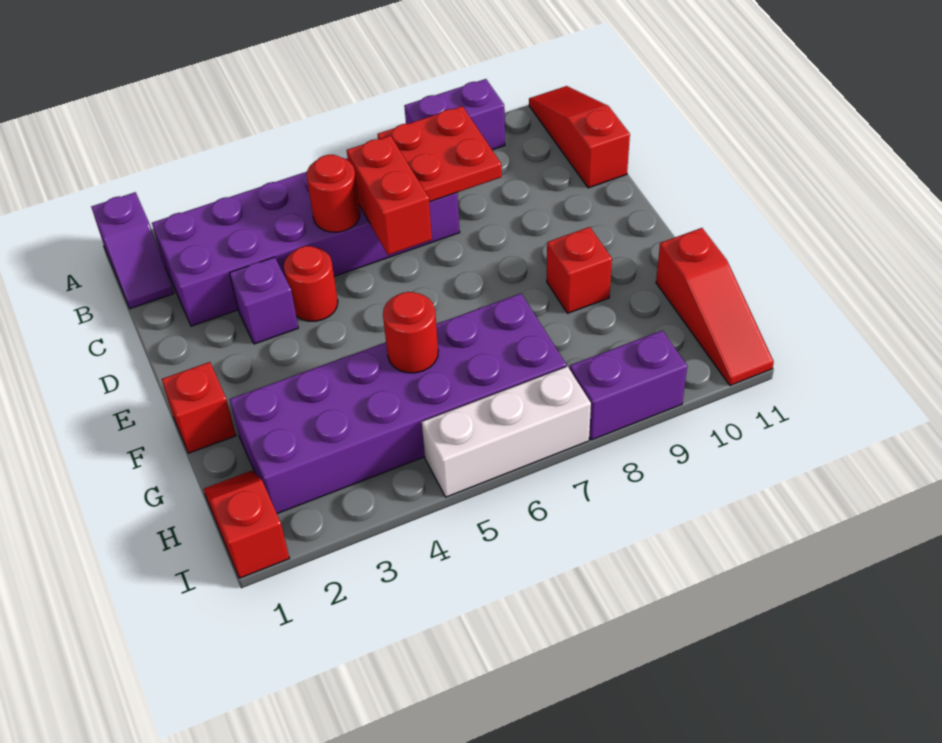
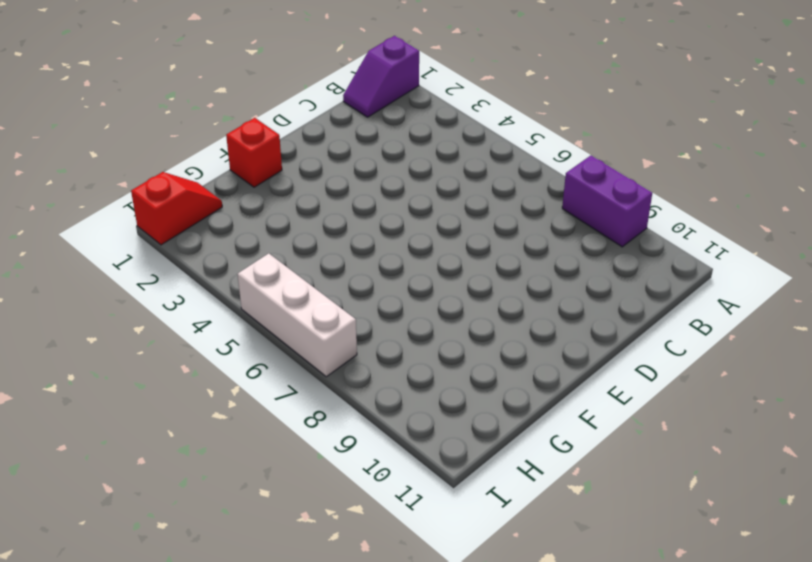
none -> red slope A11:C11 level 1 top C
none -> purple brick B2:C7 level 1
none -> purple brick D3 level 1

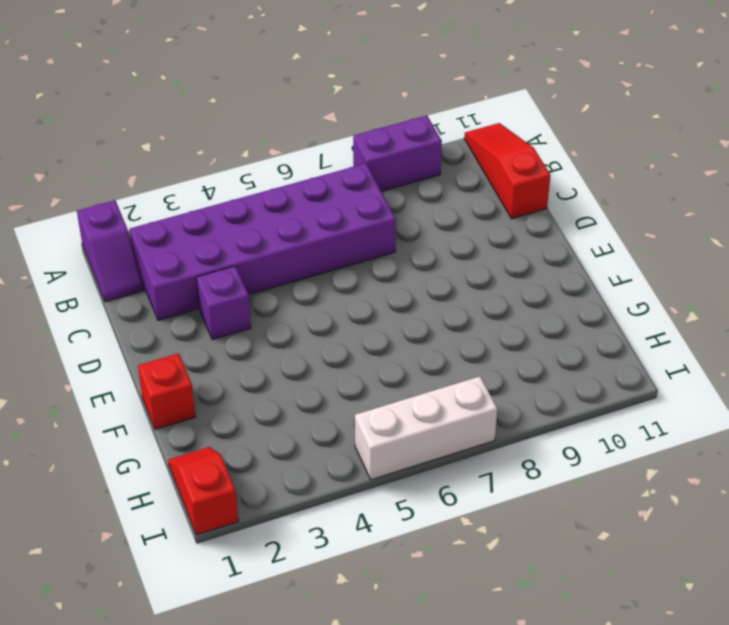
none -> red round brick D4 level 1
none -> red brick F9 level 1
none -> purple brick G2:H7 level 1

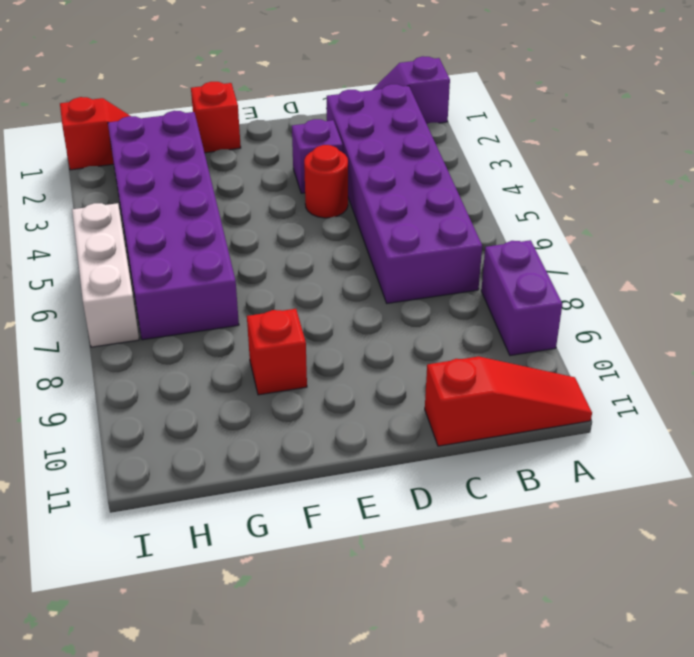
none -> red slope G11:I11 level 1 top G
none -> purple brick I8:I9 level 1
none -> red plate B7:C8 level 2

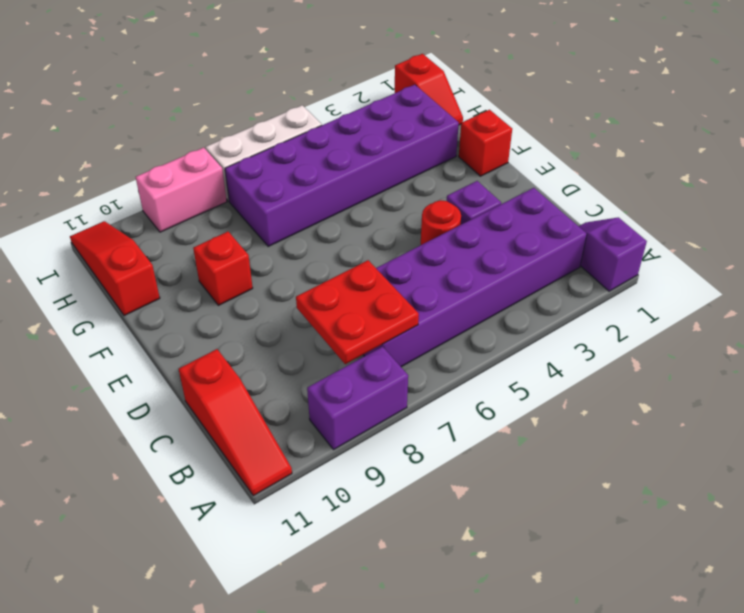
pink brick I8:I9 level 1 -> purple brick I8:I9 level 1
none -> red round brick C5 level 2
none -> red brick C6:D6 level 2
none -> red round brick G5 level 2

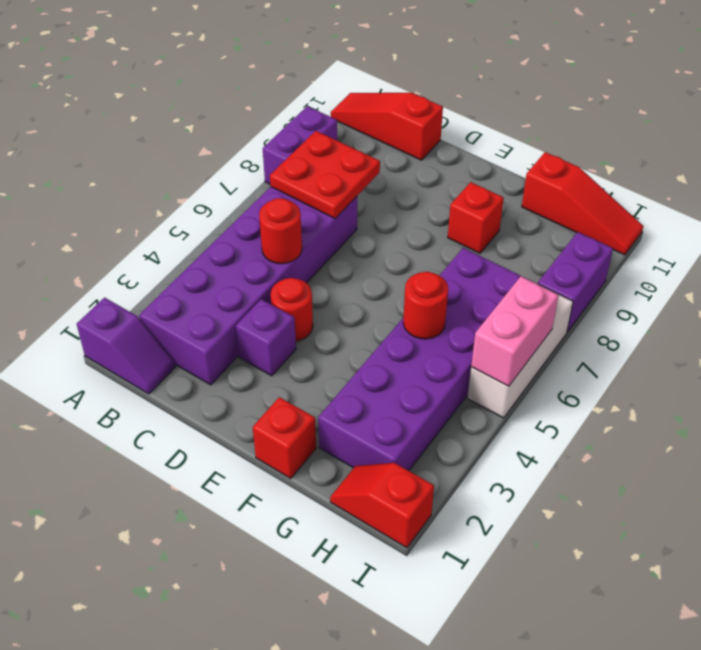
pink brick I5:I6 level 2 -> none
none -> red brick C6:D6 level 2

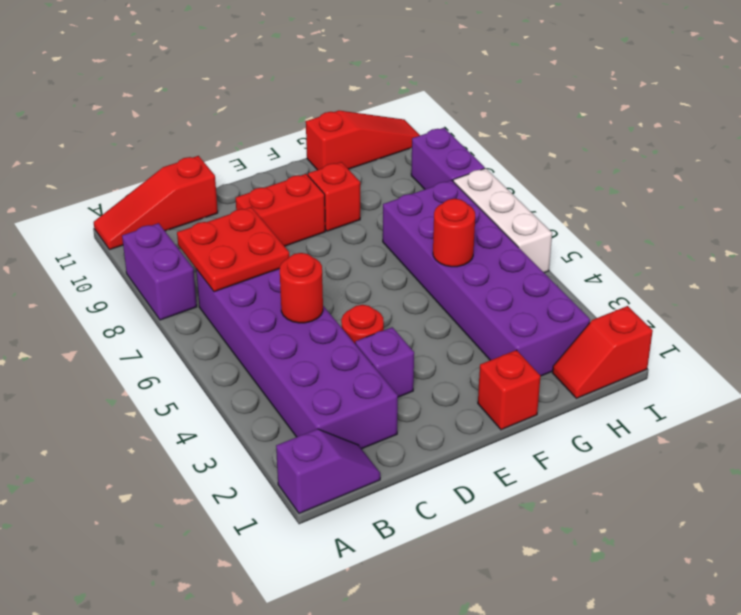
red brick D9:E9 level 1 -> red brick C6:D6 level 2

